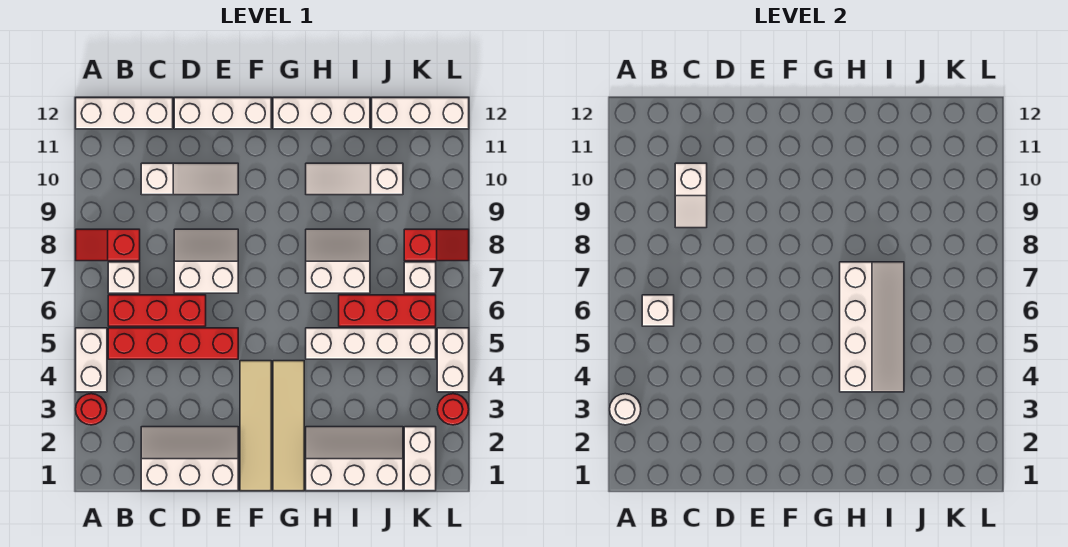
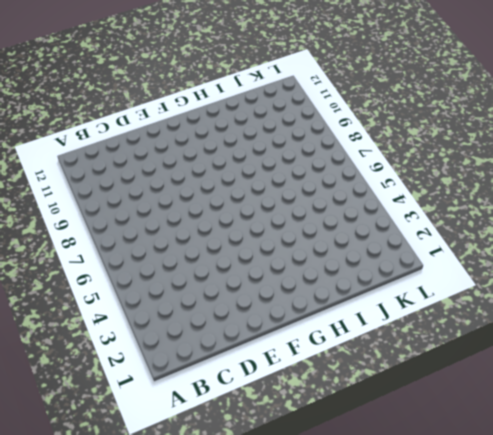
none -> red round brick A3 level 1
none -> white brick A4:A5 level 1
none -> red slope A8:B8 level 1 top B

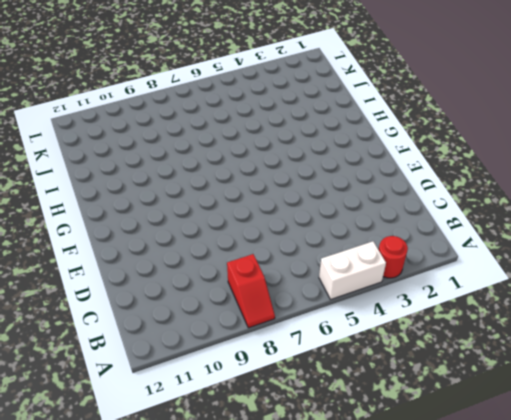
none -> white brick A12:C12 level 1
none -> red brick B5:E5 level 1
none -> red brick B6:D6 level 1

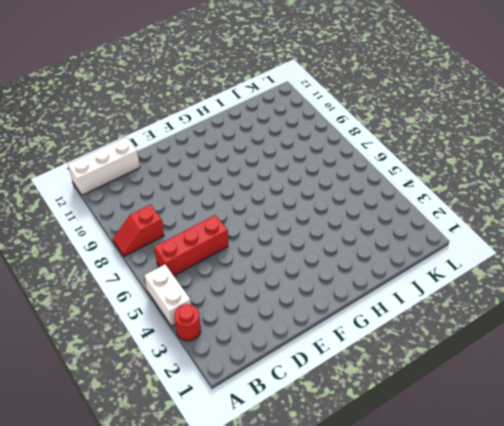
none -> red brick B5:E5 level 1
none -> white brick B7 level 1
none -> white slope C1:E2 level 1 top 1

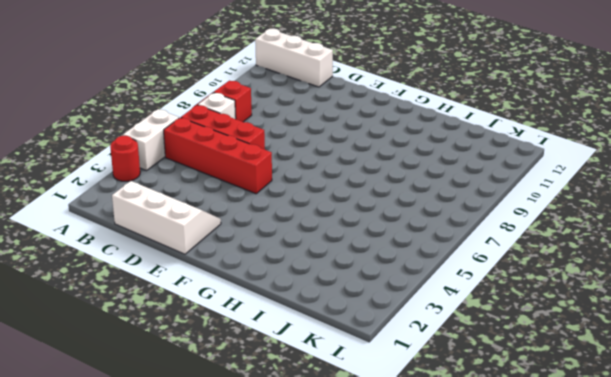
none -> white slope C10:E10 level 1 top C
none -> white slope D7:E8 level 1 top 7
none -> white brick D12:F12 level 1

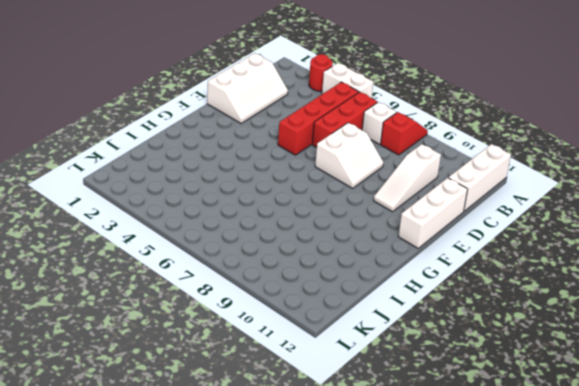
none -> tan tile F1:F4 level 1
none -> tan tile G1:G4 level 1
none -> white brick G12:I12 level 1

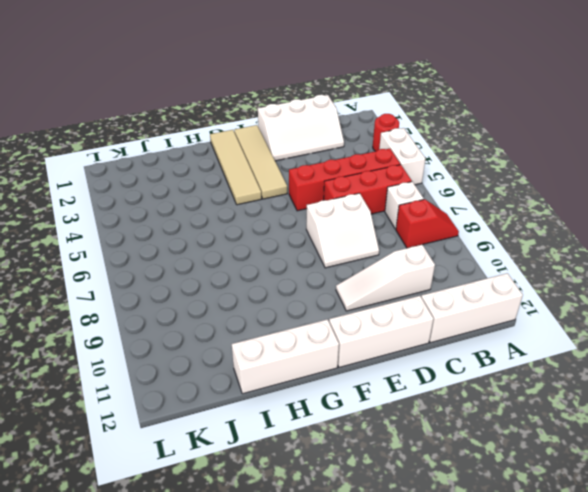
none -> white slope H1:J2 level 1 top 1
none -> white brick H5:K5 level 1
none -> white slope H7:I8 level 1 top 7

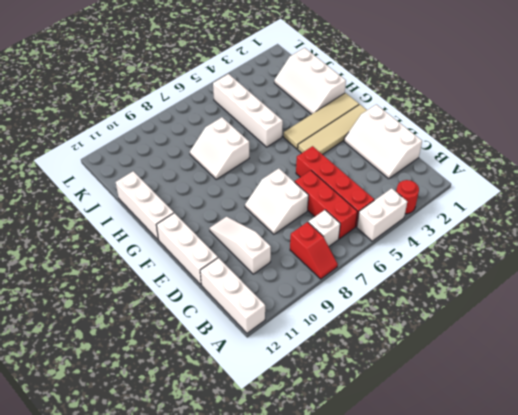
none -> white slope H10:J10 level 1 top J
none -> red brick I6:K6 level 1
none -> white brick J12:L12 level 1

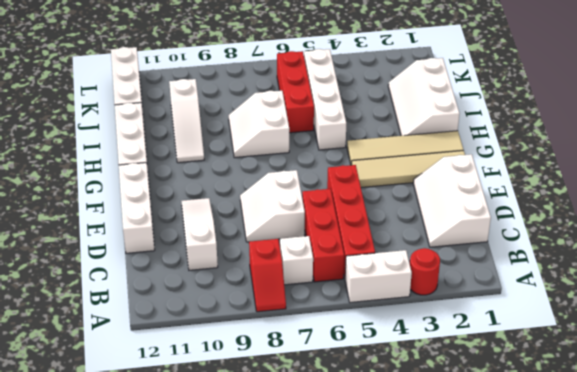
none -> white brick A12:C12 level 1
none -> white brick K1:K2 level 1
none -> white brick K7 level 1

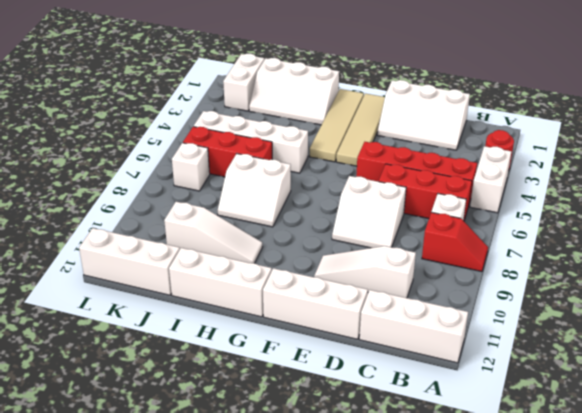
none -> red slope K8:L8 level 1 top K
none -> red round brick L3 level 1
none -> white brick L4:L5 level 1

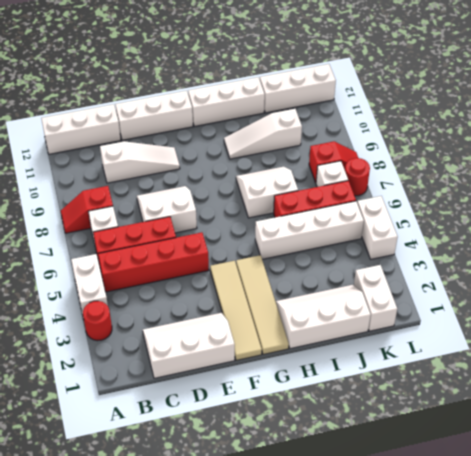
red round brick L7 level 1 -> red round brick L3 level 1
none -> white round brick A3 level 2
none -> white brick B6 level 2
none -> white slope C9:C10 level 2 top 10

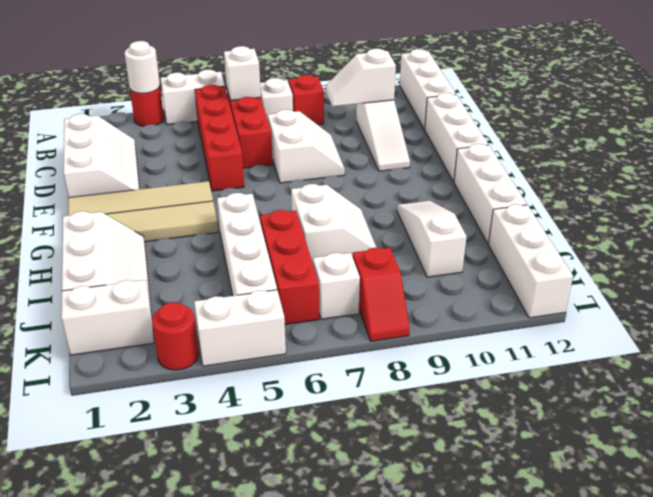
none -> white slope H4:I7 level 2 top H

